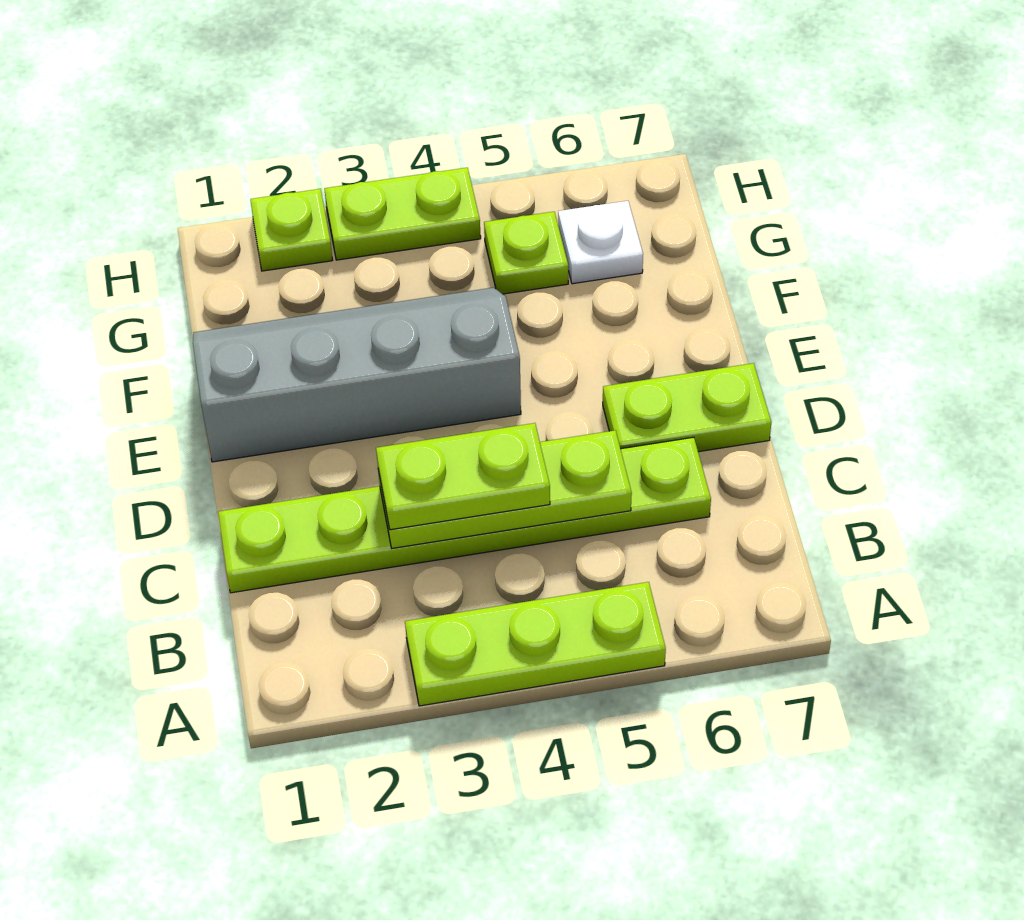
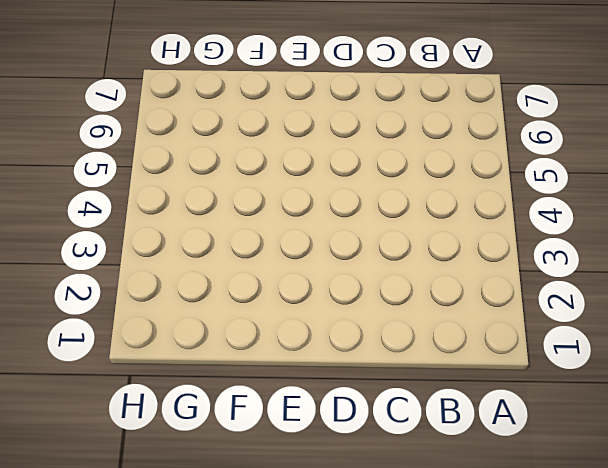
none -> lime plate A3:A5 level 1
none -> lime plate C1:C6 level 1

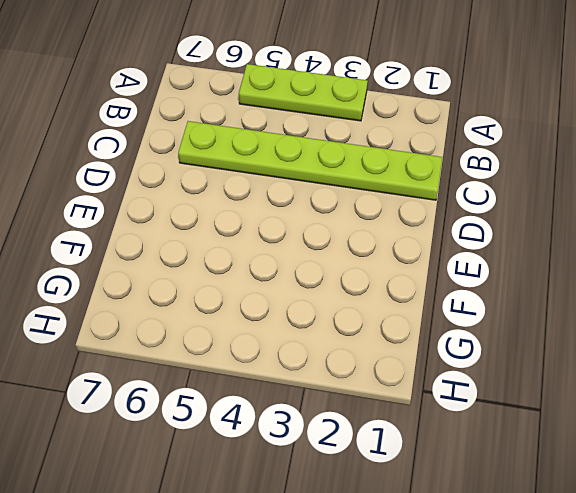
none -> lime plate D6:D7 level 1
none -> grey slope E1:F4 level 1 top E

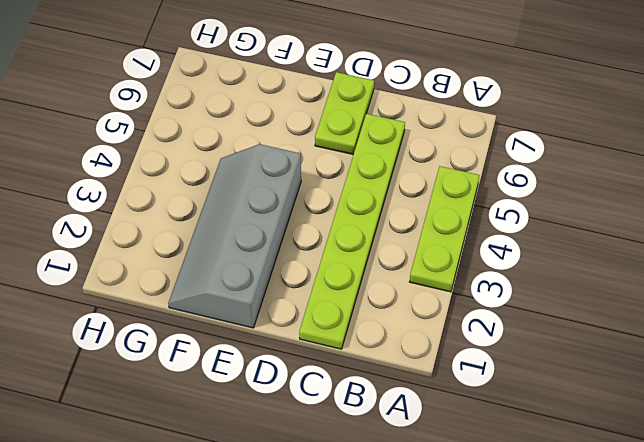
none -> lime plate G5 level 1
none -> white plate G6 level 1

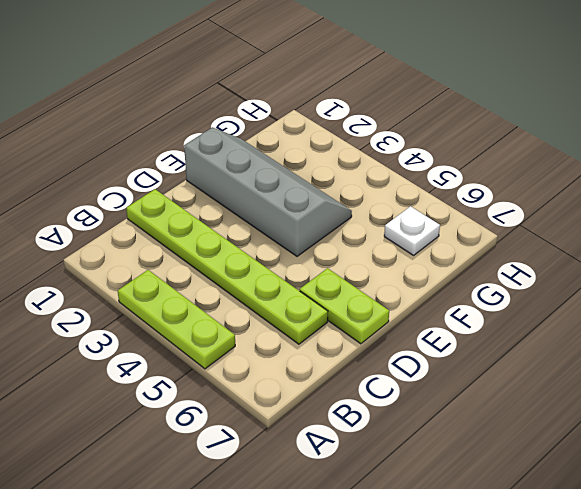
none -> lime plate G5 level 1
none -> lime plate H2 level 1

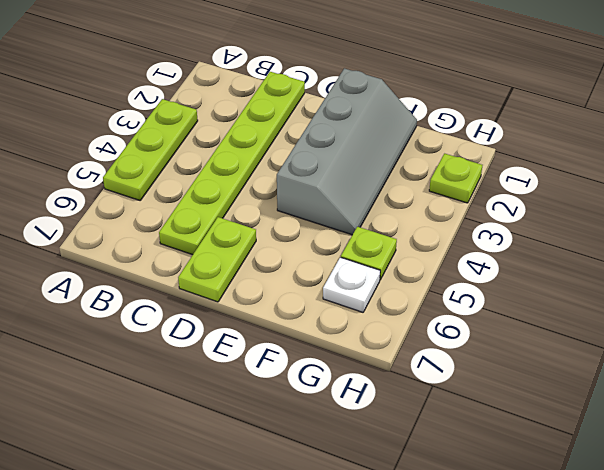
none -> lime plate H3:H4 level 1
none -> lime plate C3:C5 level 2

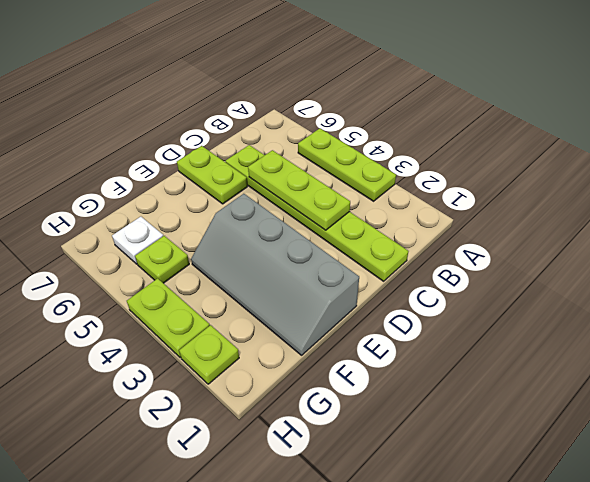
none -> lime plate C3:C4 level 3

